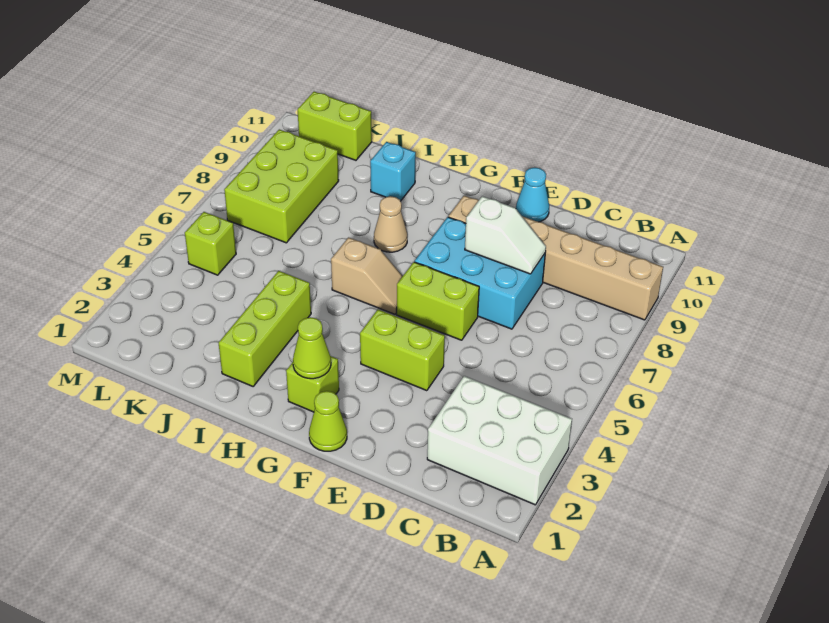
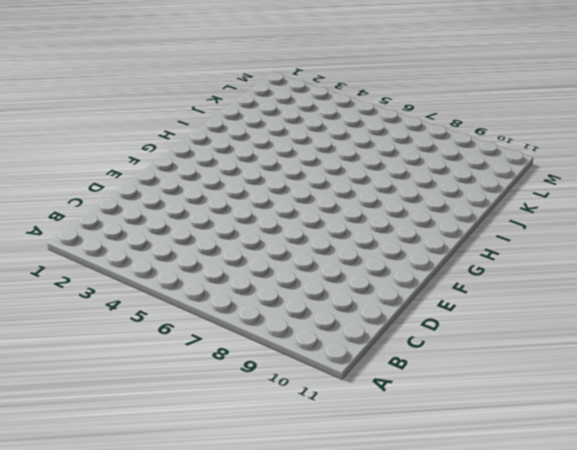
none -> white brick A2:C3 level 1
none -> tan brick A9:F9 level 1
none -> cyan brick D7:F8 level 1

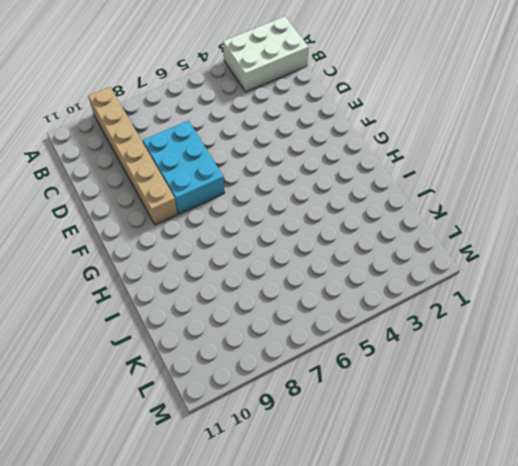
white brick A1:B3 level 1 -> white brick A2:C3 level 1
none -> lime brick E4:F4 level 1
none -> lime brick E6:F6 level 1
none -> cyan cone E11 level 1

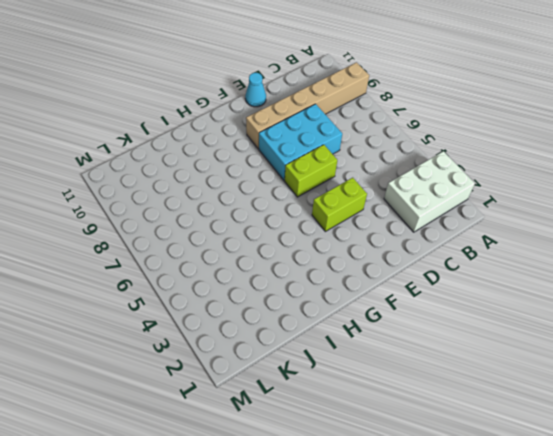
none -> lime cone F1 level 1
none -> lime brick G2 level 1
none -> tan slope G6:H6 level 1 top H

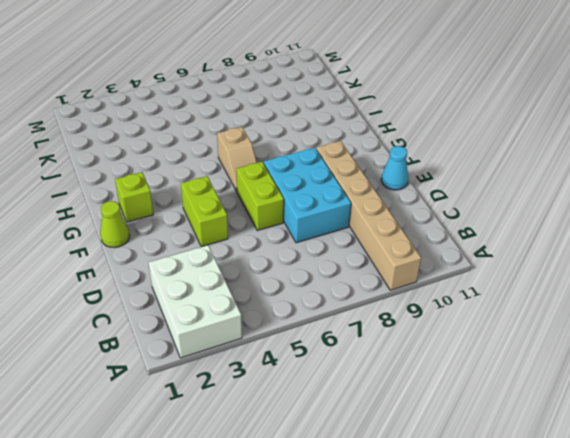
none -> tan cone H8 level 1
none -> lime brick I2:I4 level 1
none -> cyan brick I10 level 1

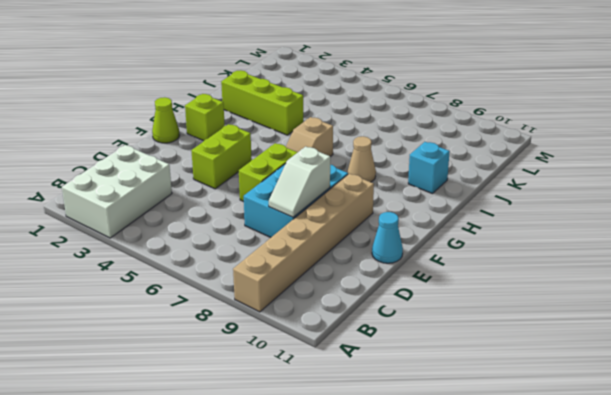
none -> lime brick K7:L9 level 1
none -> lime brick K11:L11 level 1
none -> lime brick L5 level 1

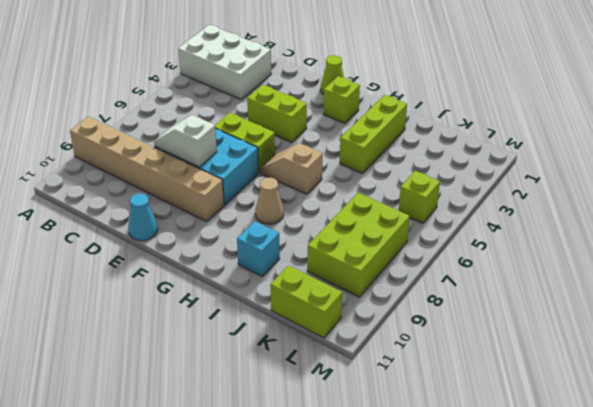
none -> lime cone G2 level 2

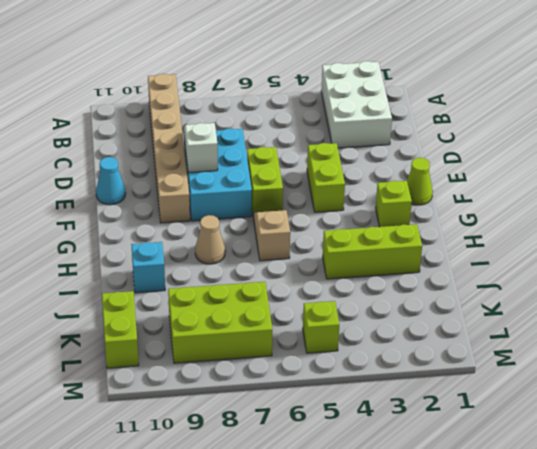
none -> lime cone G2 level 2

